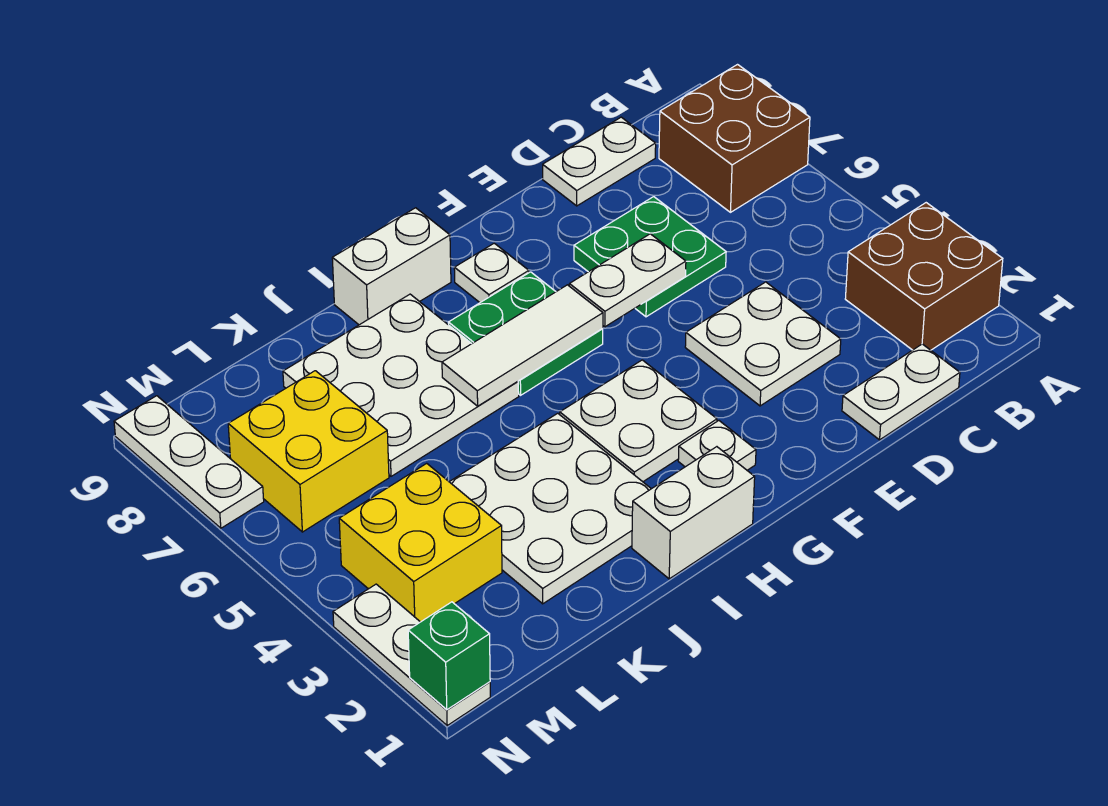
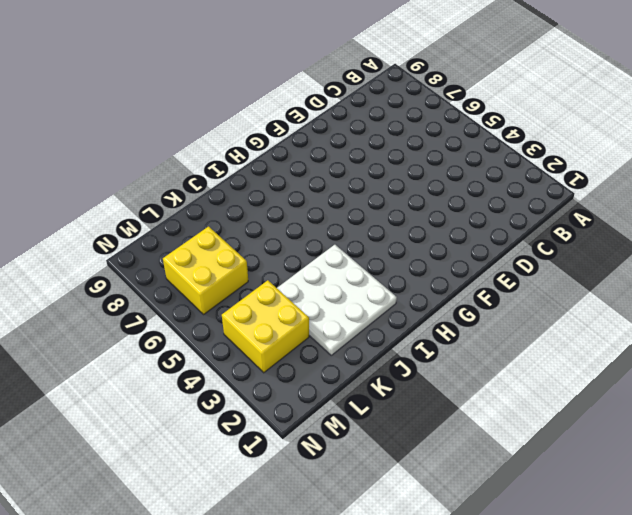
none -> brown brick A2:B3 level 1
none -> brown brick A7:B8 level 1
none -> white plate C1:D1 level 1

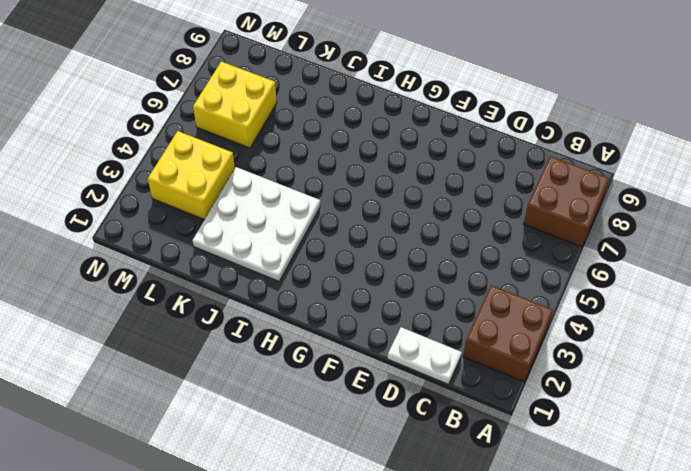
none -> white plate C9:D9 level 1
none -> white plate D3:E4 level 1
none -> green plate D6:E7 level 1

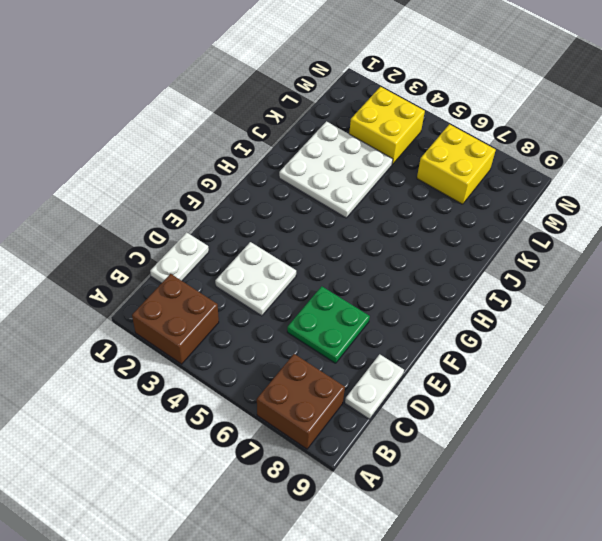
none -> white plate G2 level 1
none -> white plate G3:H4 level 1
none -> green plate G6:H7 level 1

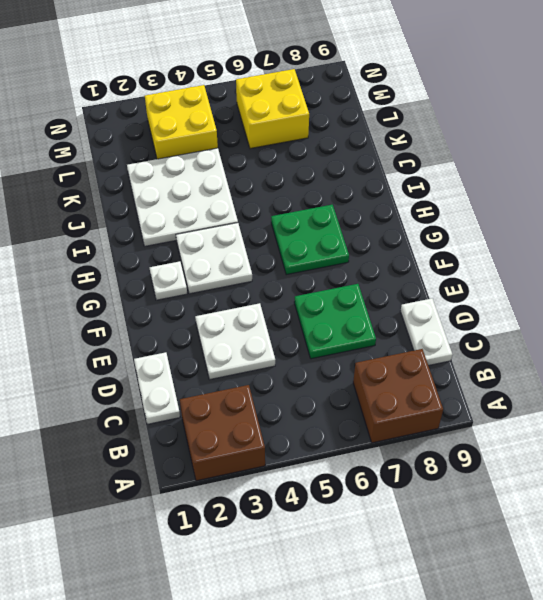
none -> white plate G8 level 1
none -> white brick H1:I1 level 1
none -> white brick H9:I9 level 1

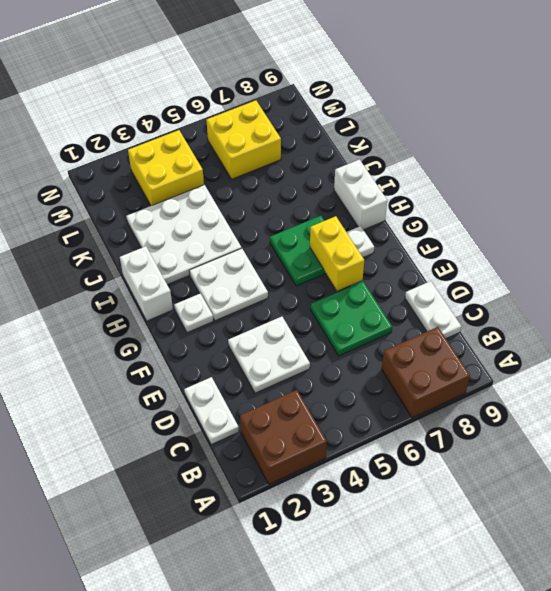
yellow brick F7:G7 level 2 -> none
none -> white plate I6:K8 level 1
none -> white plate N1:N3 level 1
none -> white plate N7:N9 level 1

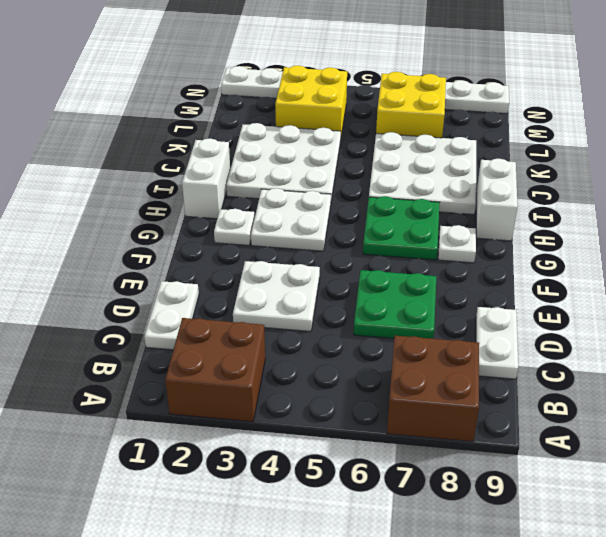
none -> white plate E6:F6 level 2
none -> white tile G6:I6 level 2
none -> green brick N1 level 2

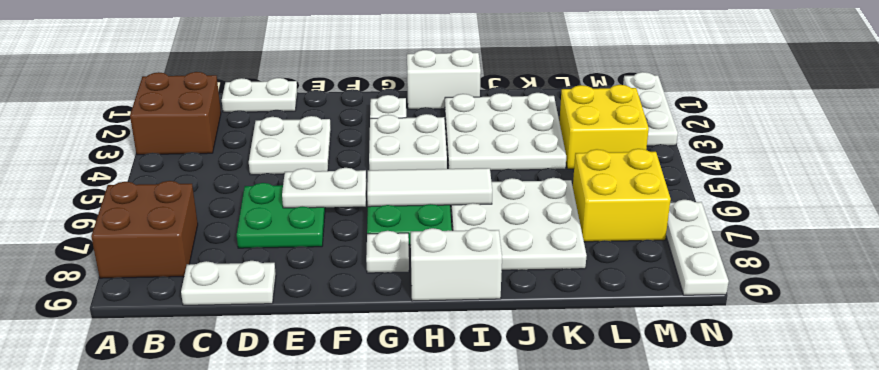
none -> green brick N1 level 2

